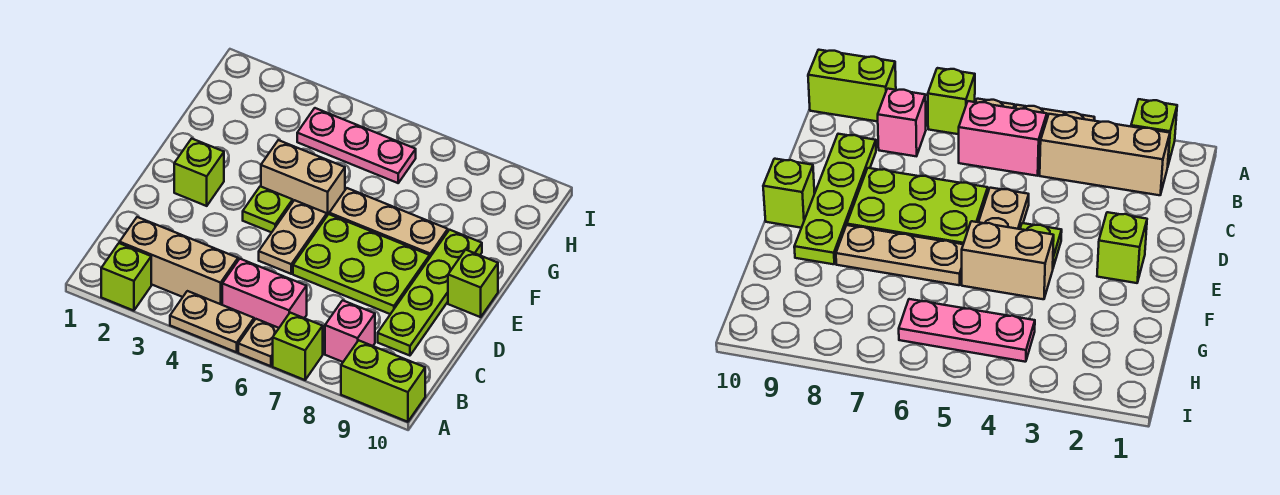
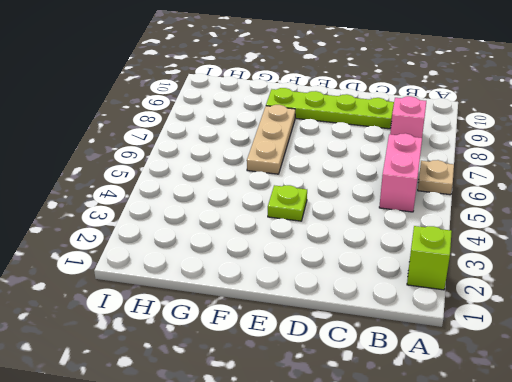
none -> tan plate A4:A5 level 1
none -> lime brick A7 level 1
none -> lime brick A9:A10 level 1

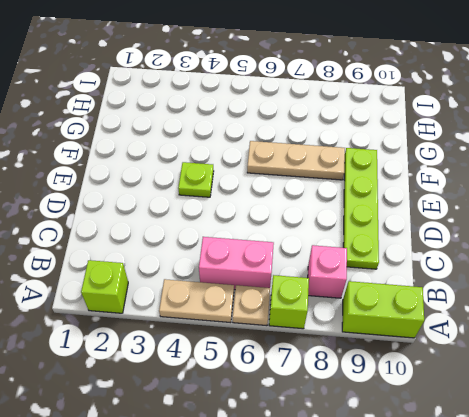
none -> tan brick B2:B4 level 1
none -> tan plate D5:E5 level 1
none -> lime plate D6:E8 level 1

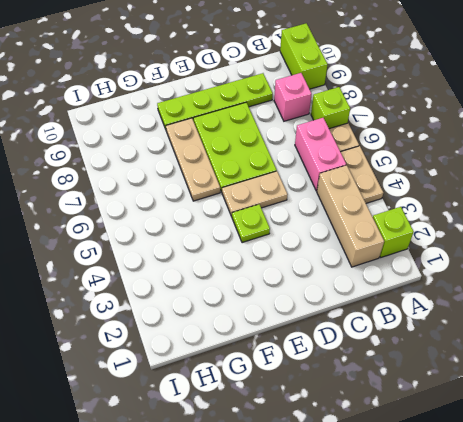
none -> lime brick E2 level 1
none -> lime brick E10 level 1
none -> tan brick F4:F5 level 1

